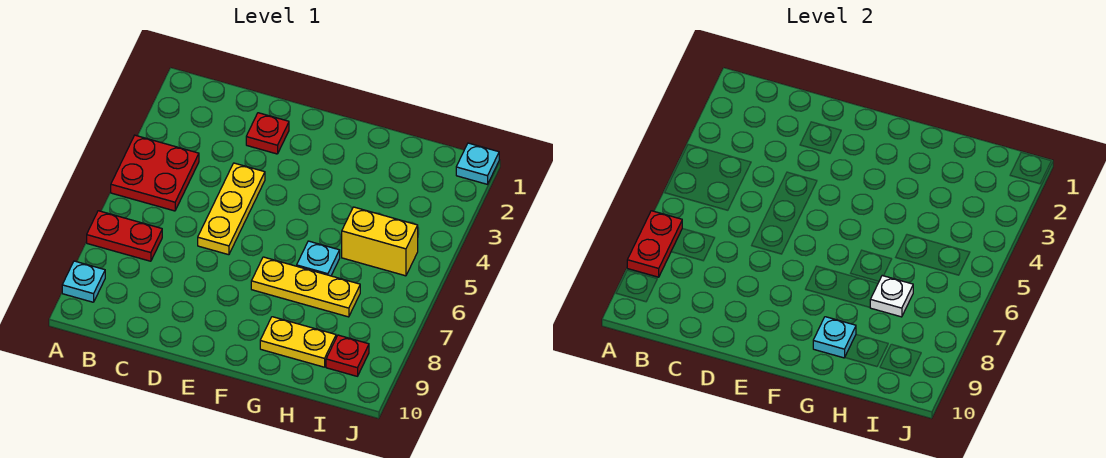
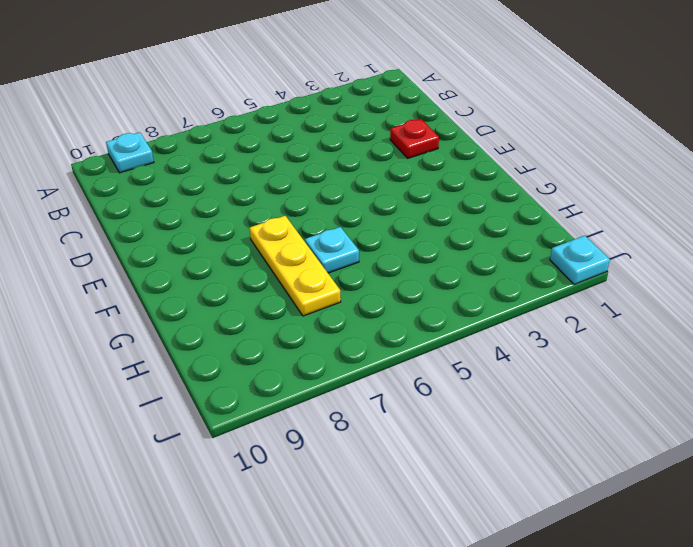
none -> red plate A4:B5 level 1
none -> red plate A7:B7 level 1
none -> yellow plate D4:D6 level 1

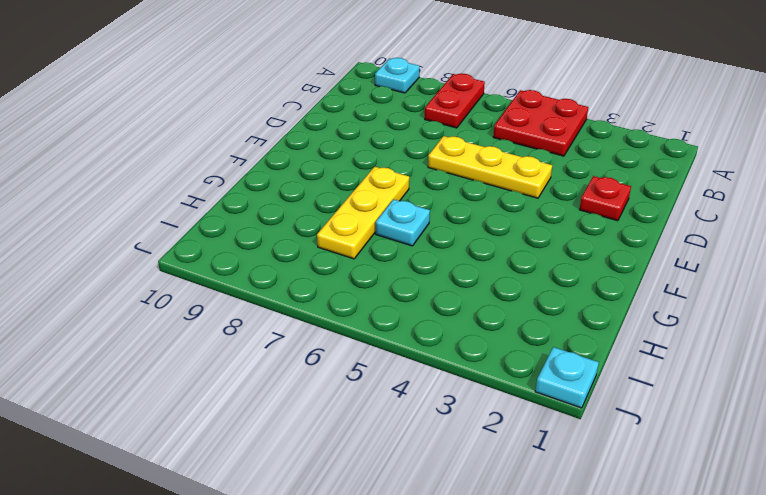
none -> yellow plate G9:H9 level 1
none -> yellow brick H5:I5 level 1
none -> red plate I9 level 1

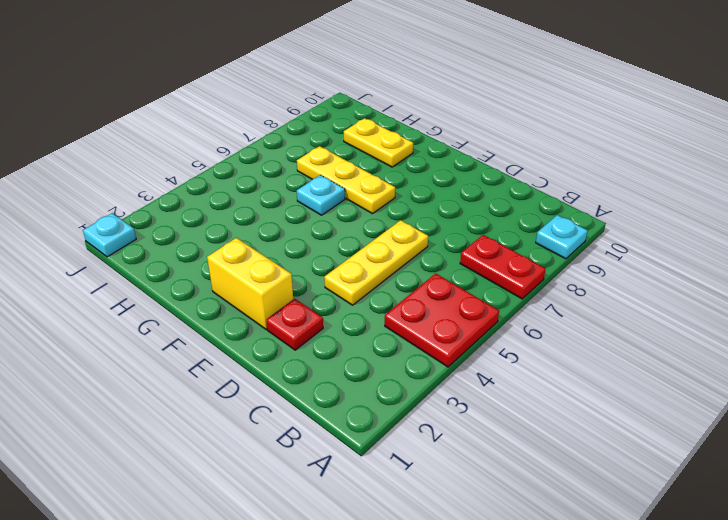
yellow brick E2:F2 level 1 -> yellow brick H5:I5 level 1
none -> red plate I9 level 1
none -> red plate A7:A8 level 2
none -> cyan plate G9 level 2

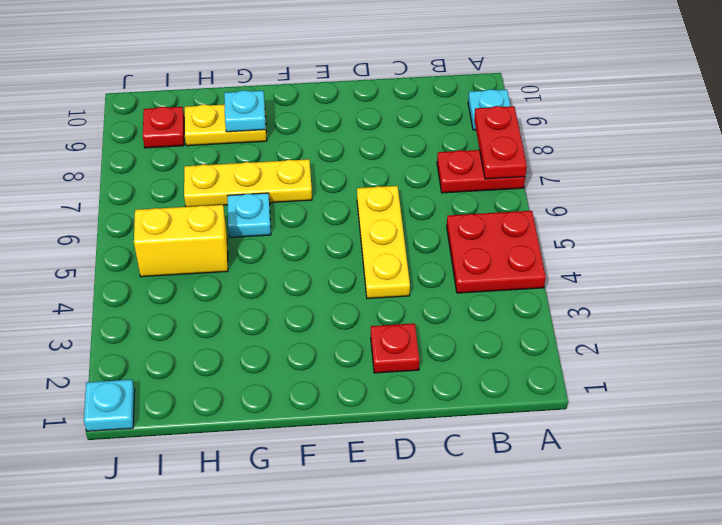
none -> white plate H7 level 2

